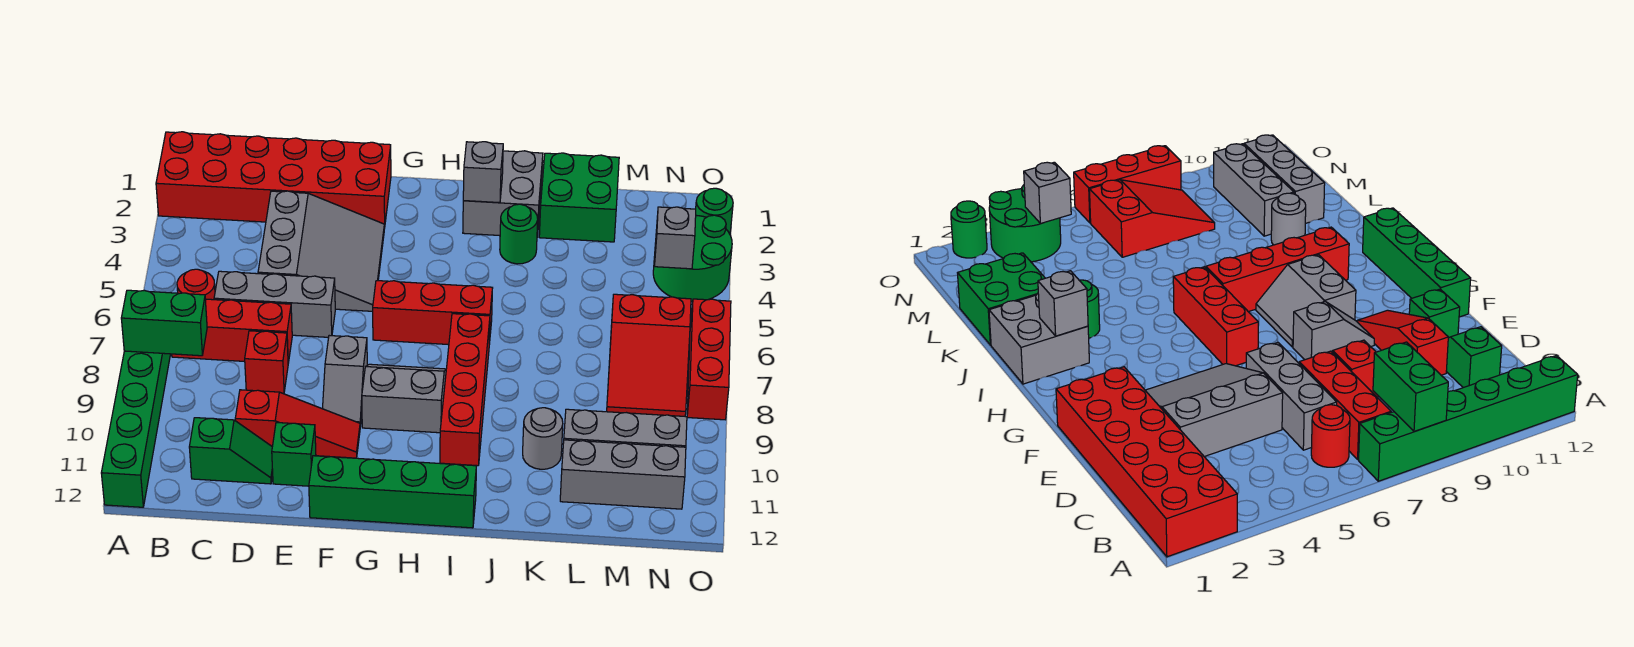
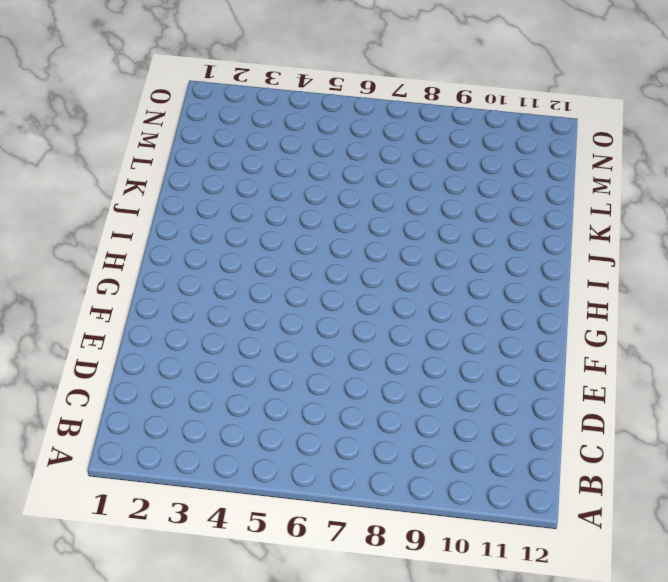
none -> red brick A1:F2 level 1
none -> green brick A7:A12 level 1
none -> red round brick B6 level 1

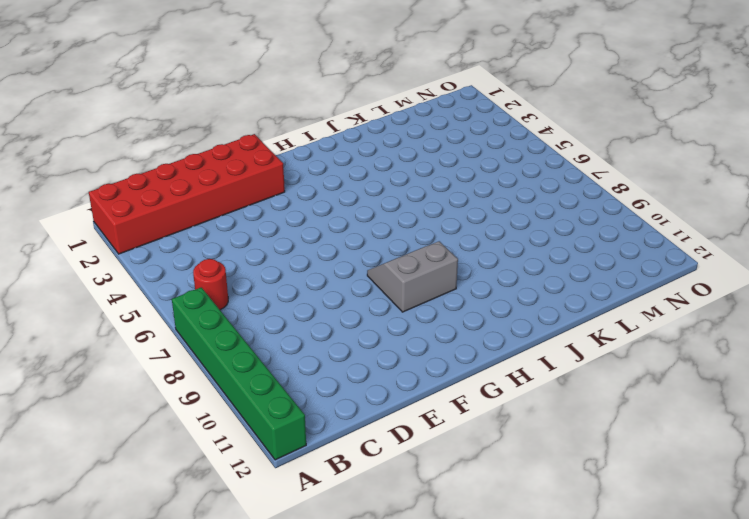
none -> red brick B7:D7 level 1
none -> grey brick C6:E6 level 1
none -> green slope C11:D11 level 1 top C

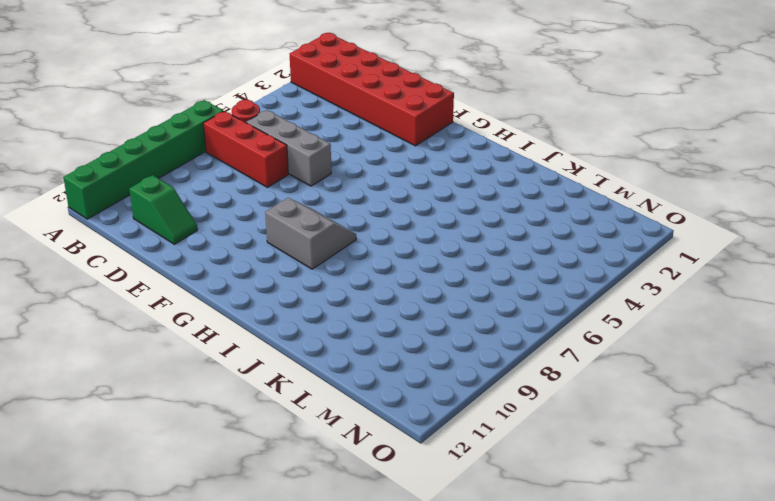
none -> grey slope D3:F5 level 1 top D
none -> red brick D8 level 1
none -> red slope D10:F10 level 1 top D

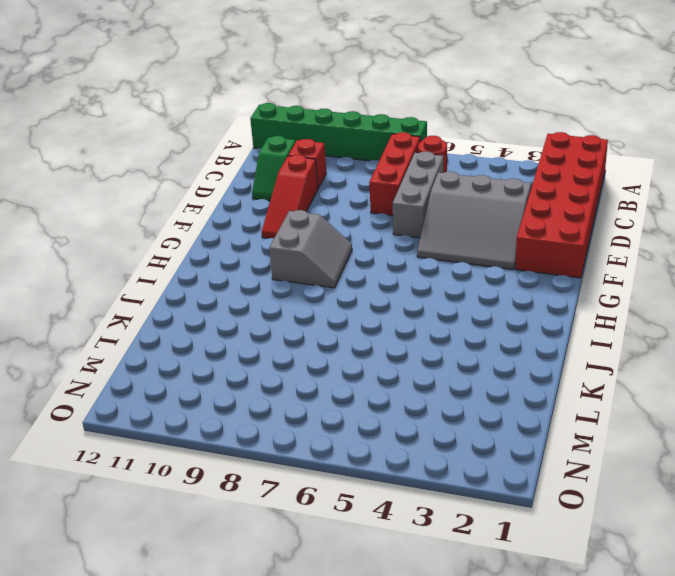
red brick C10 level 1 -> red brick D8 level 1
none -> green brick E11 level 1
none -> grey slope F8:F9 level 1 top 8
none -> green brick F12:I12 level 1

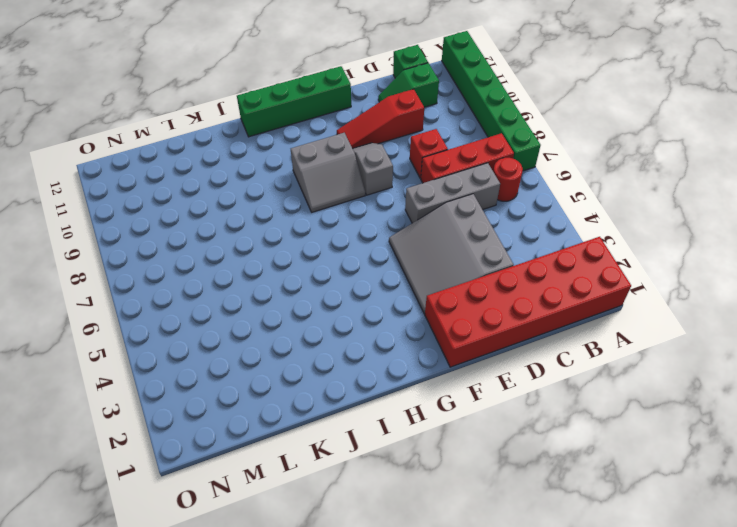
green brick C12 level 1 -> green brick E11 level 1
none -> red brick G6:I6 level 1
none -> grey brick I1:J2 level 1
none -> red brick I7:I10 level 1

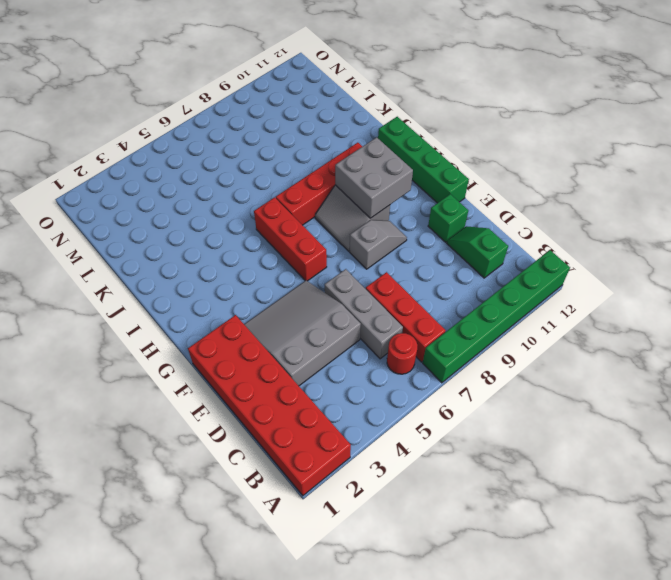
grey brick G9:H10 level 2 -> grey brick I1:J2 level 1
none -> red brick D8 level 1
none -> red slope D10:F10 level 1 top D
none -> green round brick J3 level 1

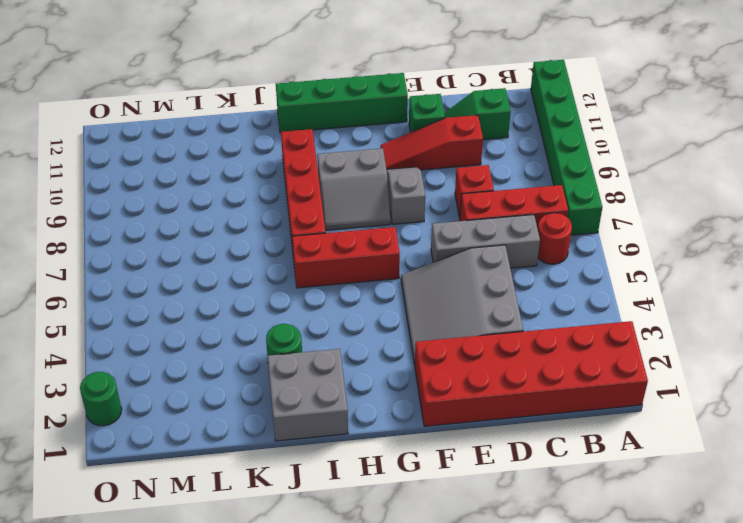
none -> green brick K1:L2 level 1
none -> grey round brick K10 level 1
none -> grey brick L10:N10 level 1

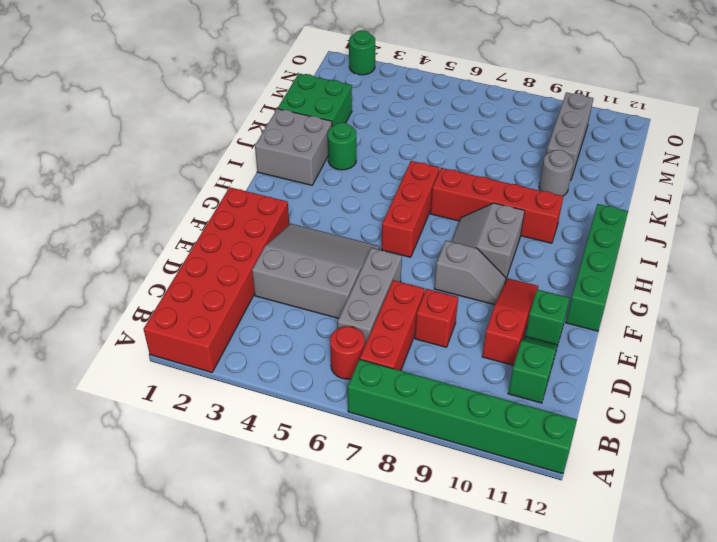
none -> grey brick L11:N11 level 1
none -> red slope M6:N8 level 1 top 6
none -> green round brick N3:O4 level 1

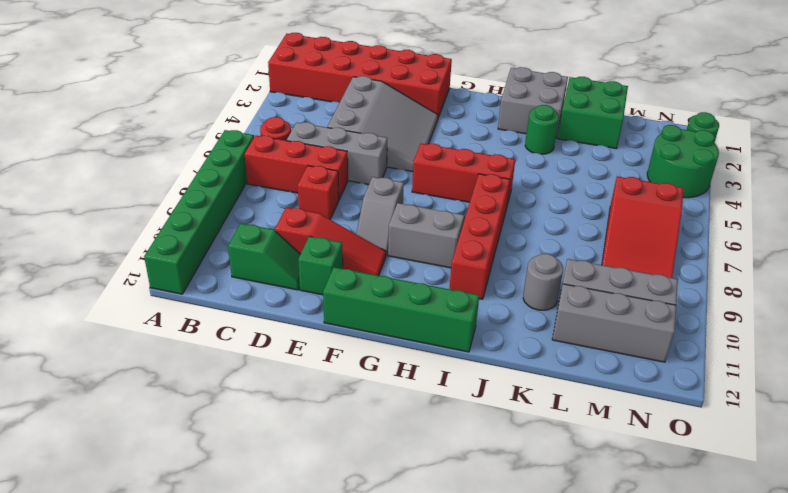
none -> red brick O6:O8 level 1
none -> green brick A8:B8 level 2
none -> grey brick I2 level 2

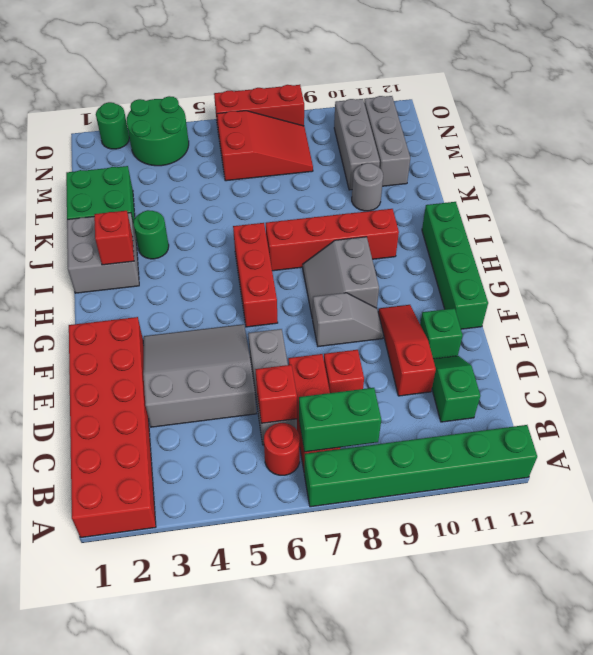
green brick B7:B8 level 2 -> green brick A8:B8 level 2
red brick C6 level 2 -> none
red brick I2 level 2 -> grey brick I2 level 2
none -> grey brick N4 level 2

